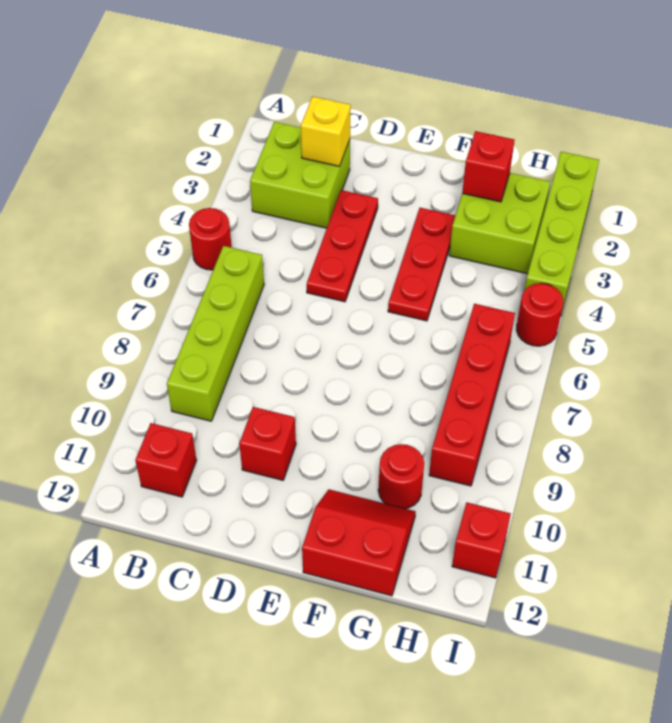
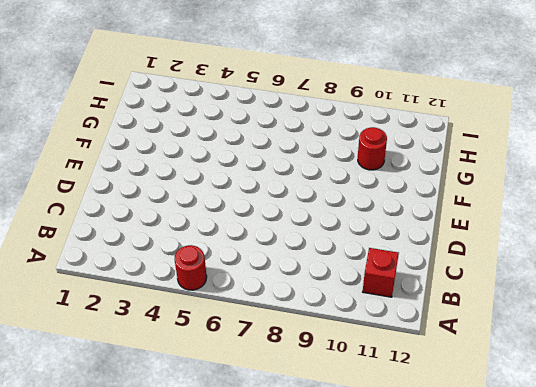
none -> lime brick B2:C3 level 1
none -> lime brick B6:B9 level 1
none -> red plate D3:D5 level 1

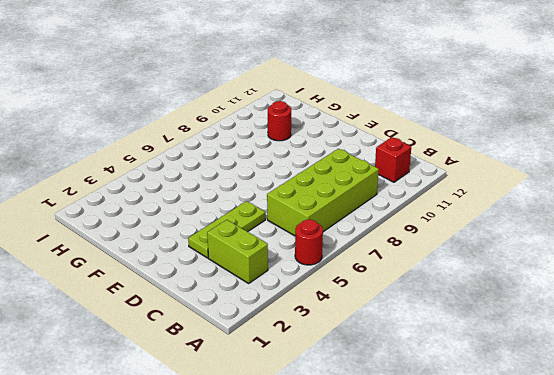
lime brick B3:C3 level 1 -> lime brick B2:C3 level 1
lime brick B6:C9 level 1 -> lime brick B6:B9 level 1
lime plate D3:D5 level 1 -> red plate D3:D5 level 1
none -> red brick D10 level 1
none -> red plate F3:F5 level 1
none -> red slope F11:G12 level 1 top 12

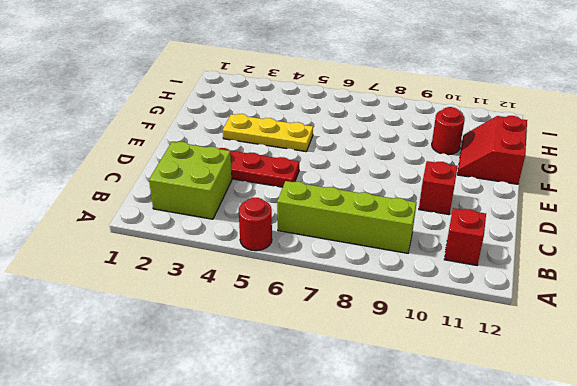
yellow plate F3:F5 level 1 -> red plate F3:F5 level 1
none -> lime brick G2:H3 level 1
none -> red brick H6:H9 level 1
none -> lime brick I1:I4 level 1

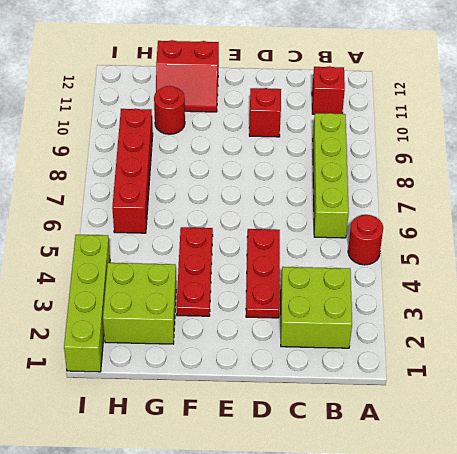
none -> red round brick I5 level 1
none -> red brick I11 level 1
none -> yellow brick C2 level 2

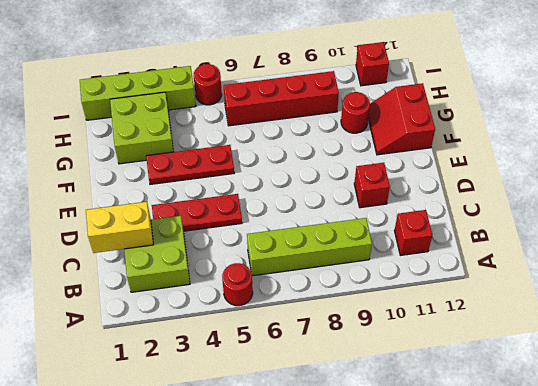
yellow brick C1:C2 level 2 -> yellow brick C2 level 2
none -> red brick G2 level 2

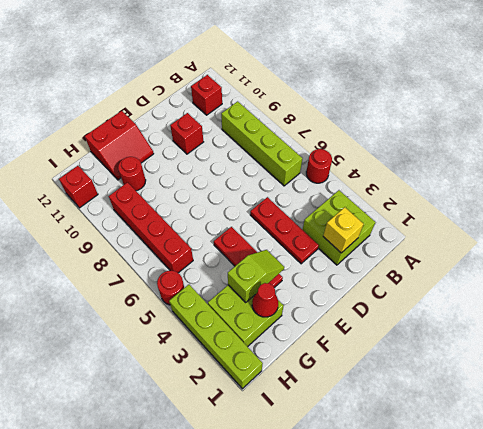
lime slope F3:G3 level 2 top G -> none
red cone G2 level 2 -> red brick G2 level 2

